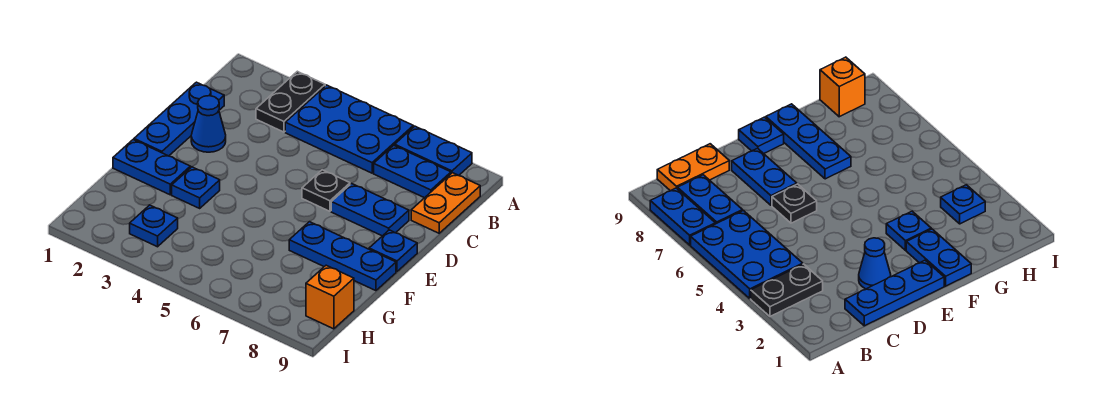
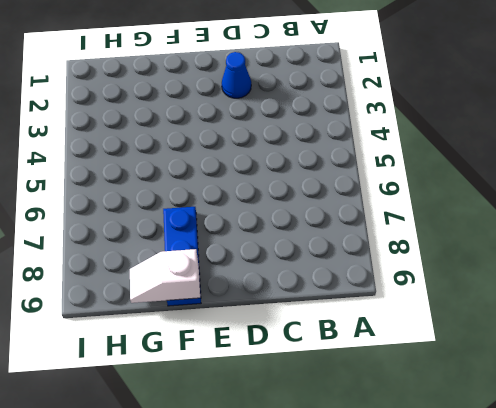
white slope F9:G9 level 2 top F -> none
none -> black plate A3:B3 level 1
none -> blue plate A4:B6 level 1
none -> blue plate A7:A8 level 1

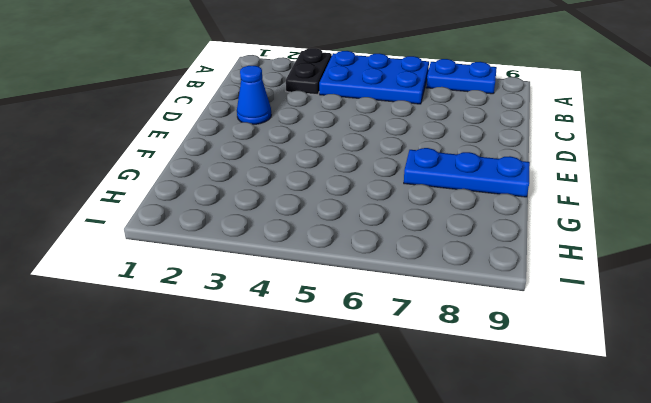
none -> blue plate B7:B8 level 1
none -> orange plate B9:C9 level 1
none -> blue plate C1:E1 level 1

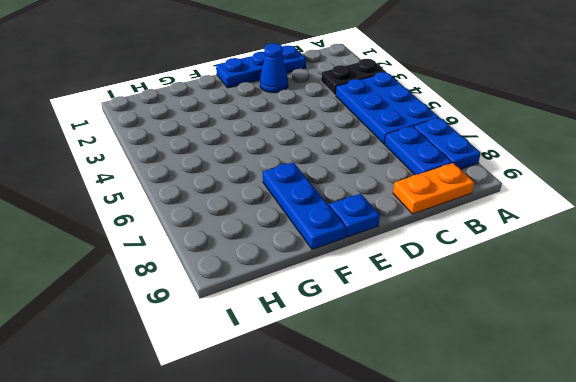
none -> black plate D6 level 1
none -> blue plate D7:D8 level 1
none -> blue plate F1:F2 level 1

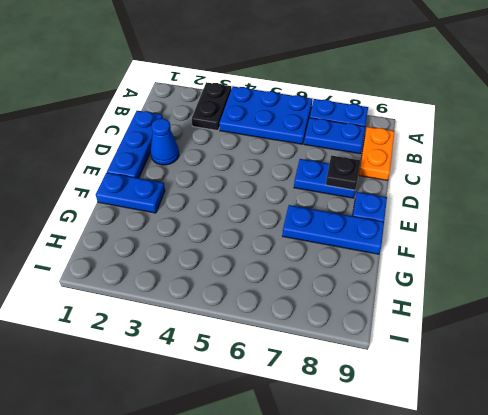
black plate D8 level 2 -> black plate D6 level 1
none -> blue plate F3 level 1
none -> blue plate H3 level 1
none -> orange brick H9 level 1

